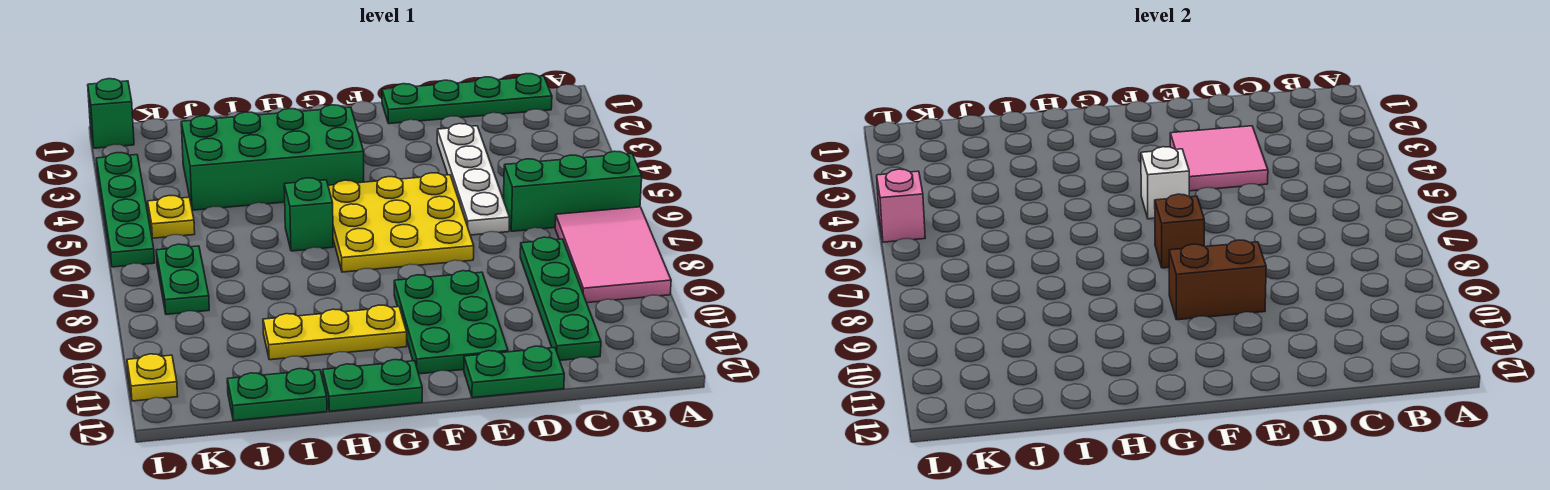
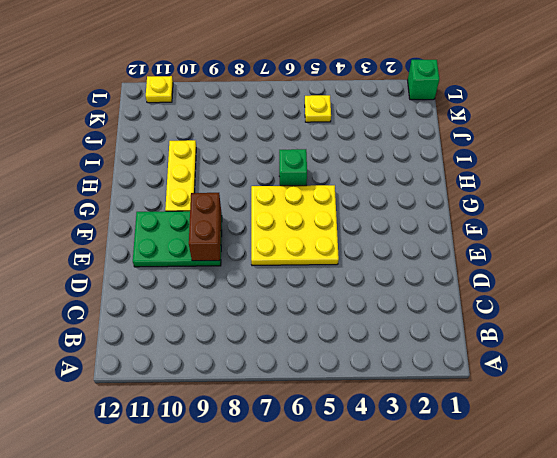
none -> green brick A6:C6 level 1
none -> pink tile A7:B9 level 1
none -> green plate B1:E1 level 1

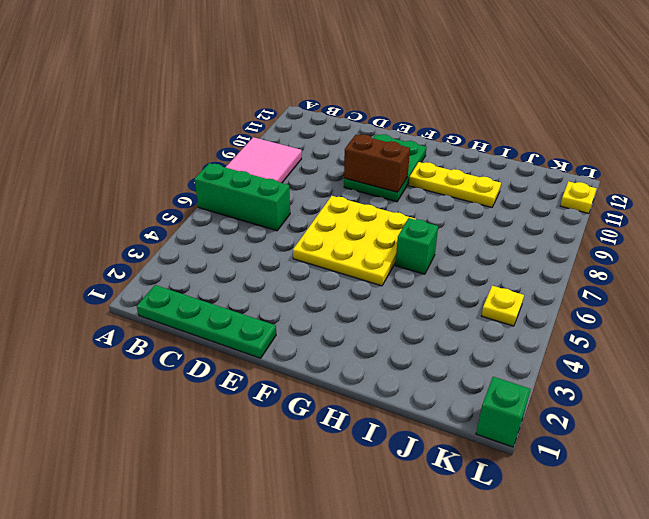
none -> green plate C8:C11 level 1
none -> white plate D3:D6 level 1
none -> green plate D12:E12 level 1

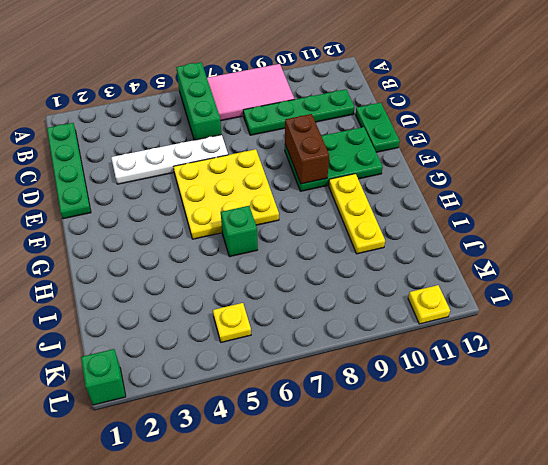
none -> green brick G3:J4 level 1
none -> green plate G12:H12 level 1
none -> green plate I12:J12 level 1

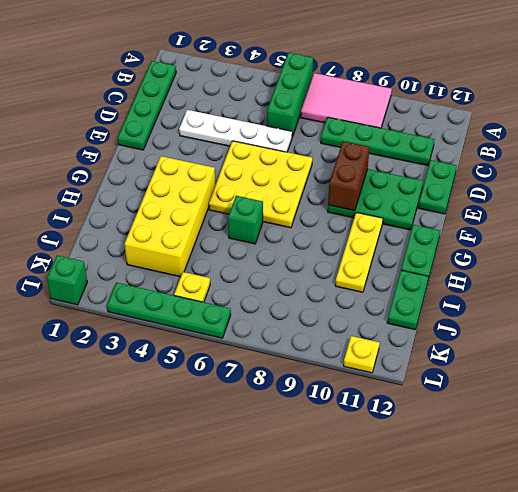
yellow brick G3:J4 level 1 -> green brick G3:J4 level 1
none -> green plate K7:K8 level 1
none -> pink tile D3:E4 level 2
none -> white brick F5 level 2

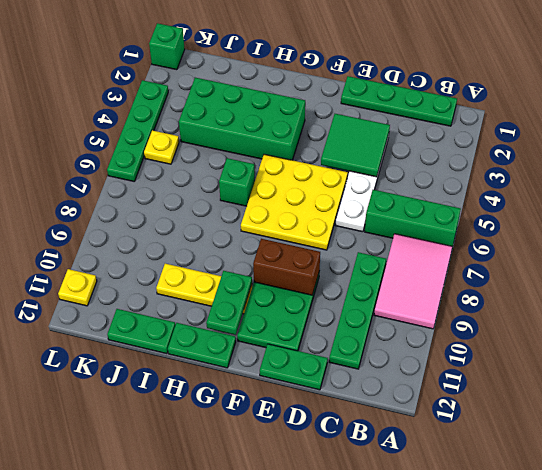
green tile D3:E4 level 2 -> pink tile D3:E4 level 2
green plate G10:G11 level 2 -> green plate K7:K8 level 1
none -> white brick F5 level 2
none -> brown brick F7 level 2
none -> pink brick L5 level 2

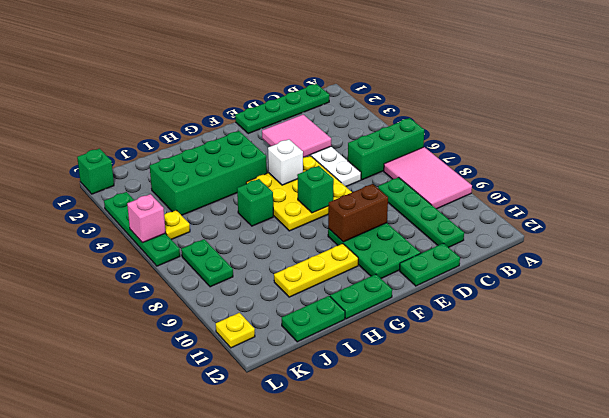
green brick F7 level 2 -> brown brick F7 level 2

